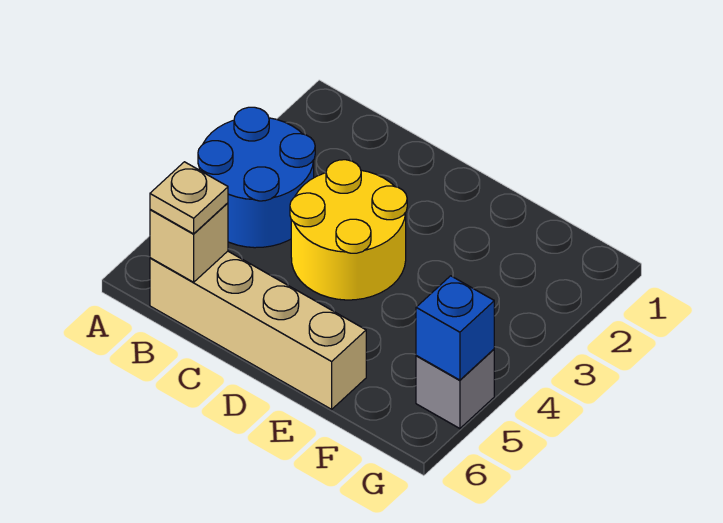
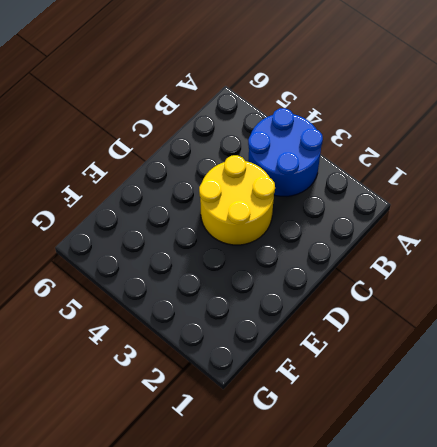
none -> tan brick B6:E6 level 1
none -> grey brick G5 level 1

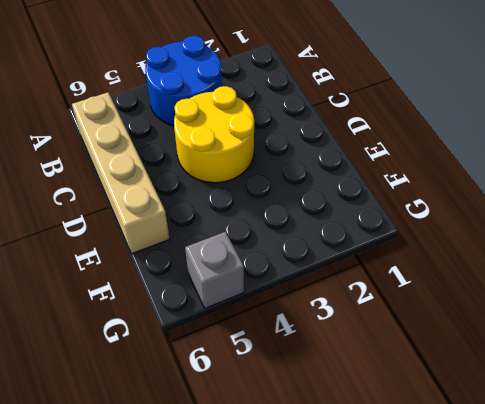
none -> tan brick B6 level 2
none -> blue brick G5 level 2

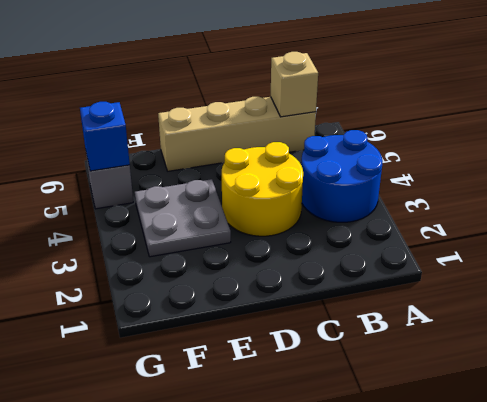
grey plate E3:F4 level 1 -> none
none -> tan plate B6 level 3

